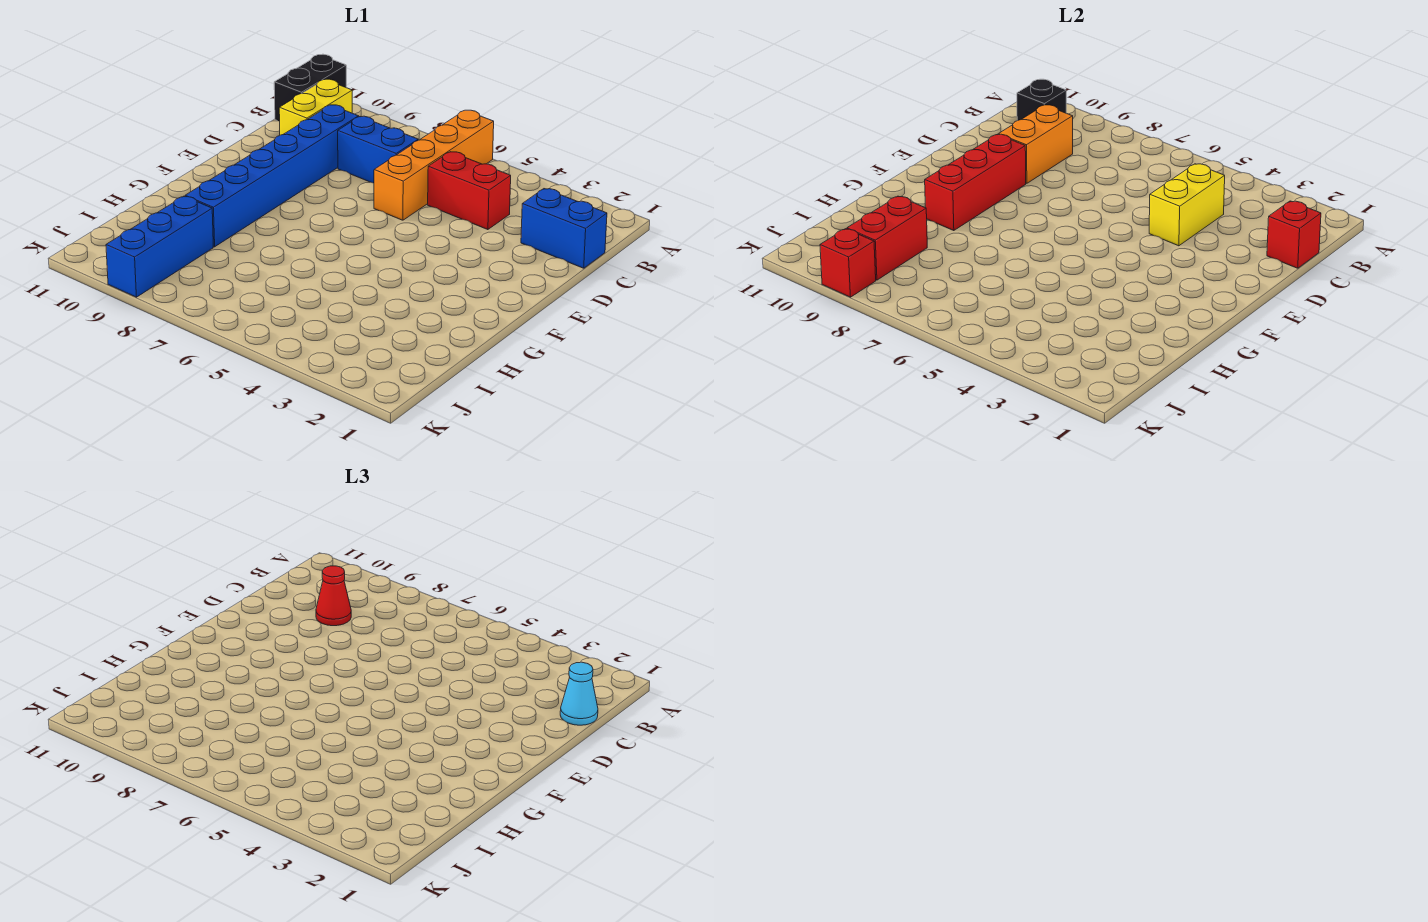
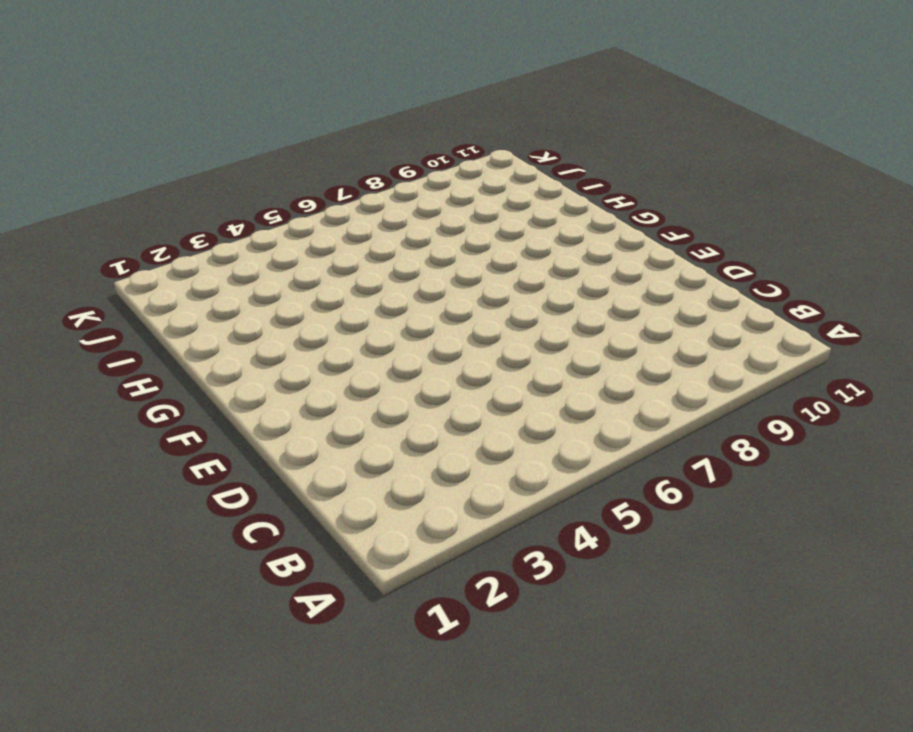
none -> orange brick A6:D6 level 1
none -> black brick A11:B11 level 1
none -> yellow brick B10:C10 level 1

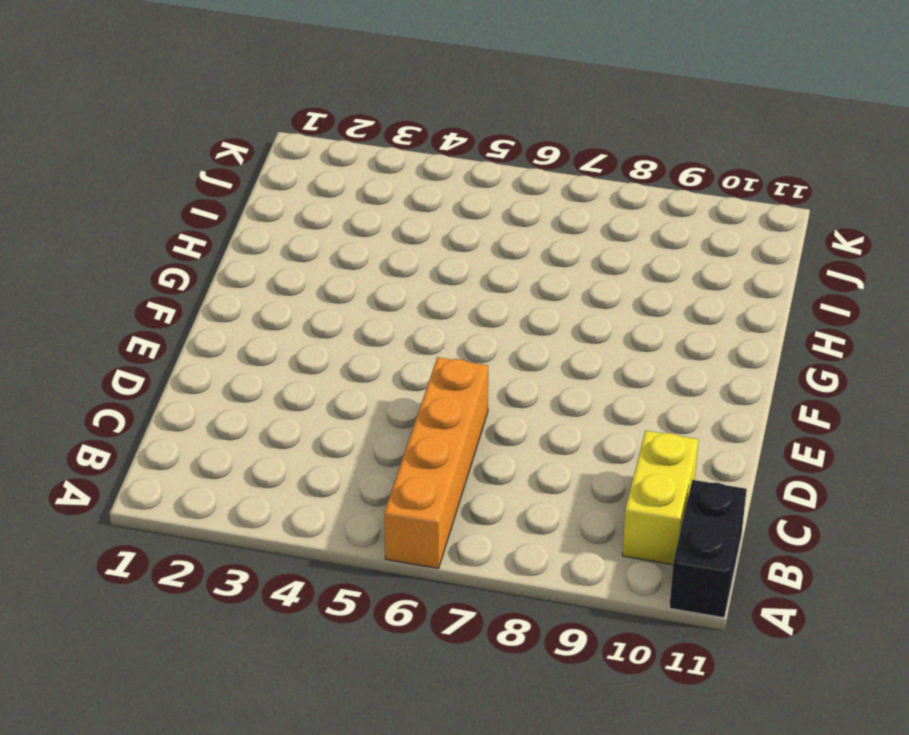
none -> blue brick C1:C2 level 1
none -> red brick C4:C5 level 1
none -> blue brick C7:C8 level 1

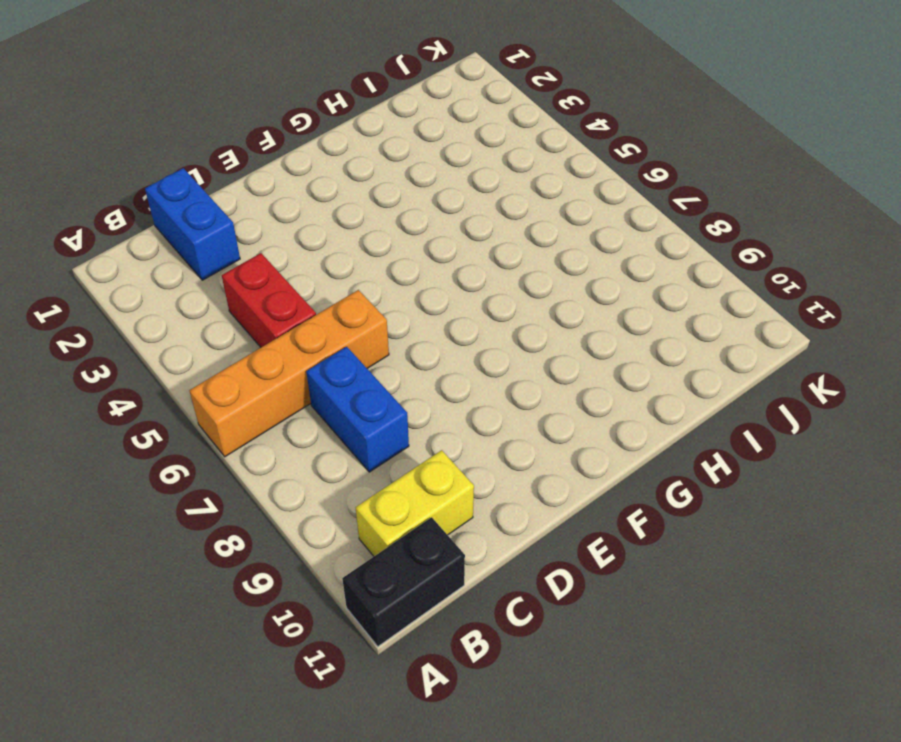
none -> blue brick C9:H9 level 1
none -> blue brick I9:K9 level 1
none -> black brick B10 level 2

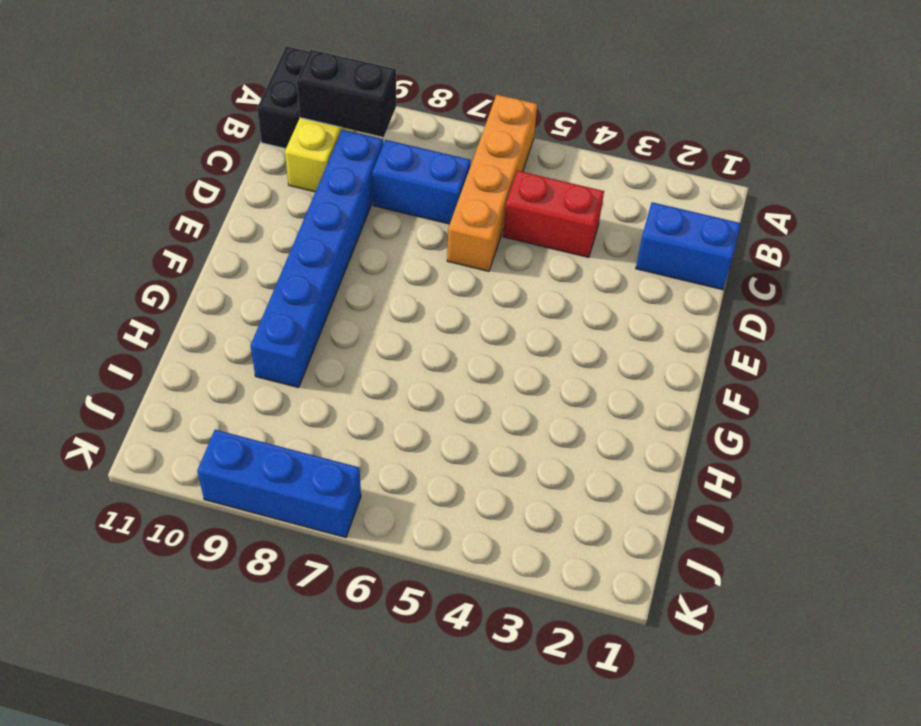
black brick B9:B10 level 2 -> black brick B10 level 2
blue brick K7:K9 level 1 -> blue brick I9:K9 level 1
none -> red brick C1 level 2
none -> yellow brick C4:D4 level 2
none -> orange brick C9:D9 level 2

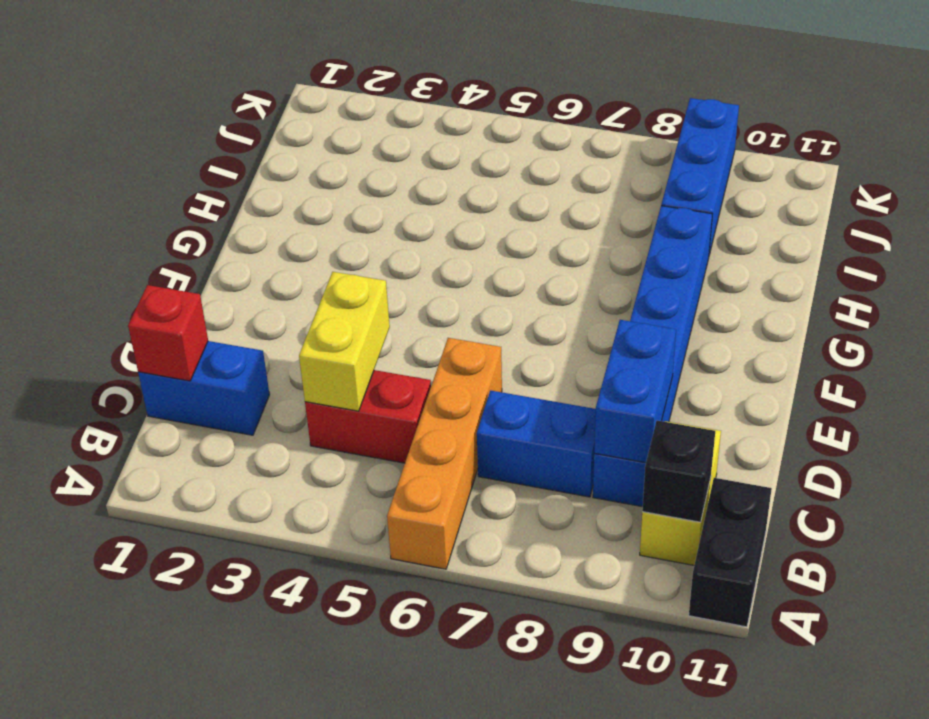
blue brick C9:D9 level 2 -> orange brick C9:D9 level 2
none -> red brick E9:G9 level 2
none -> red brick I9:J9 level 2
none -> red brick K9 level 2

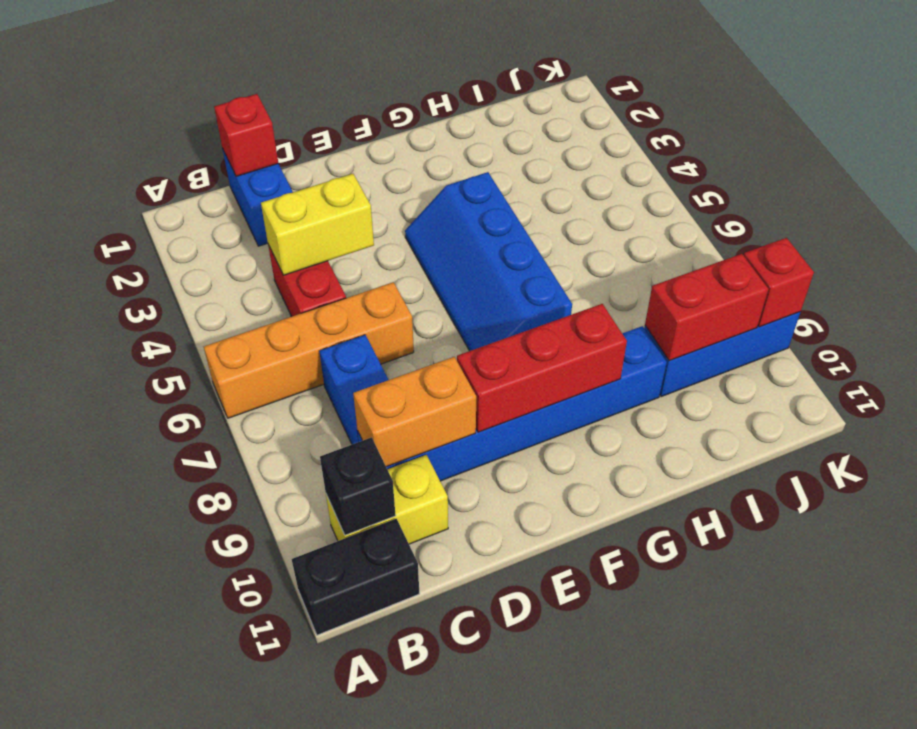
blue slope F4:G7 level 1 top G -> none
none -> cyan cone C1 level 3
none -> red cone C9 level 3

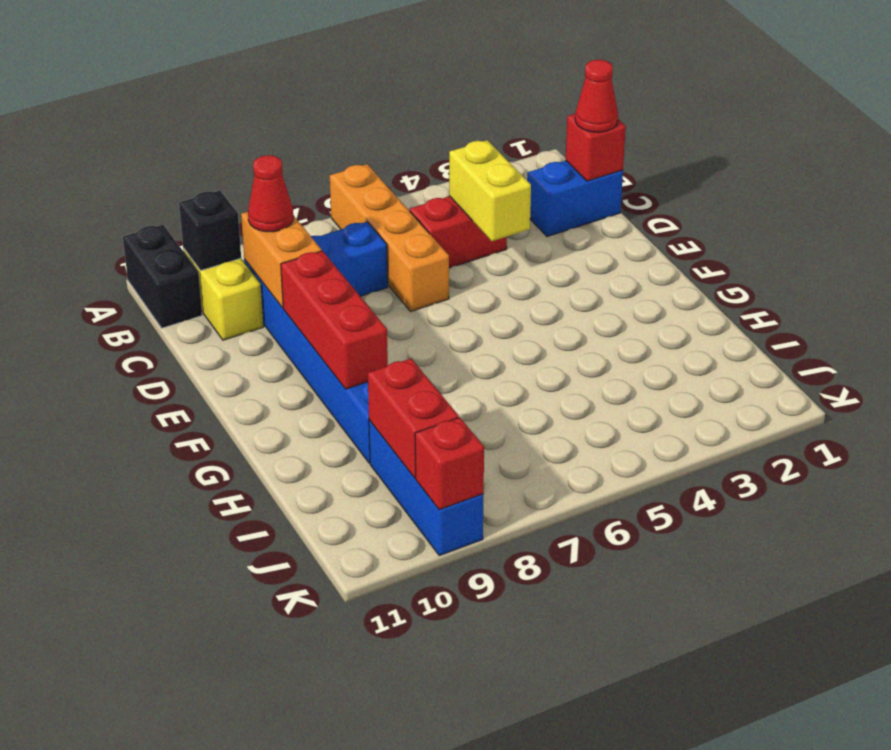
red cone C1 level 3 -> cyan cone C1 level 3

